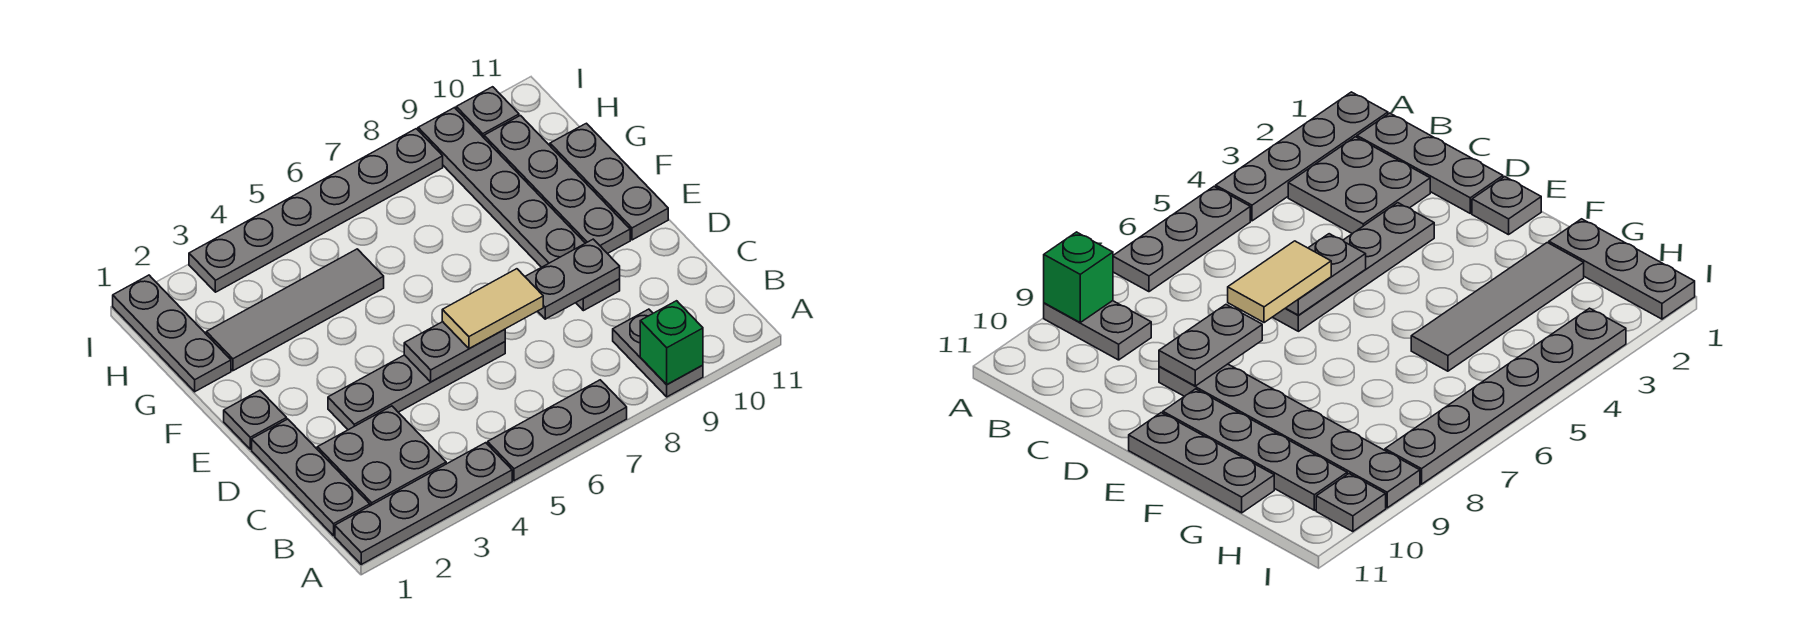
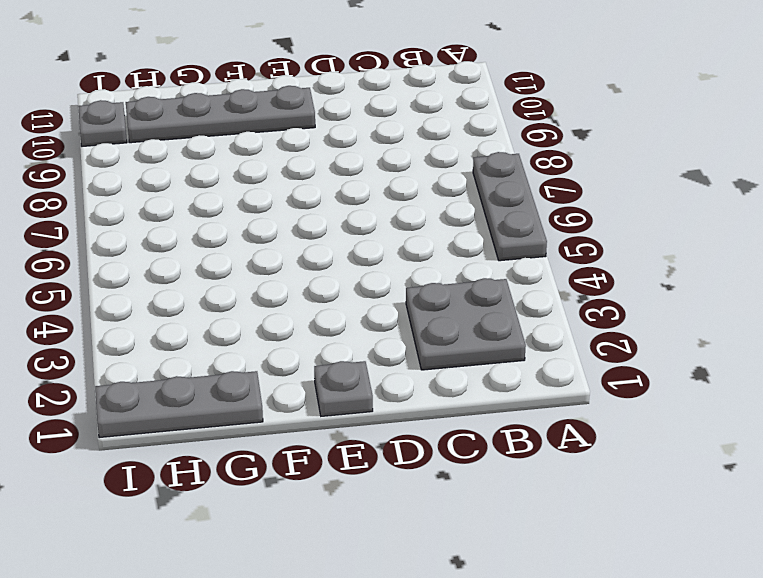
none -> grey plate A1:A4 level 1
none -> grey plate A9:B9 level 1
none -> grey plate B1:D1 level 1

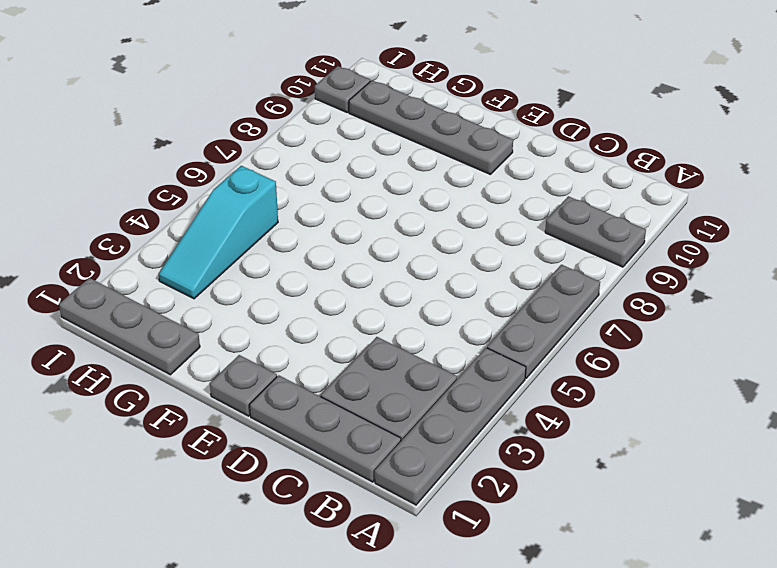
cyan slope H3:H5 level 1 top 5 -> none
none -> grey plate D3:D6 level 1
none -> grey plate D9:I9 level 1
none -> grey plate E11:G11 level 1

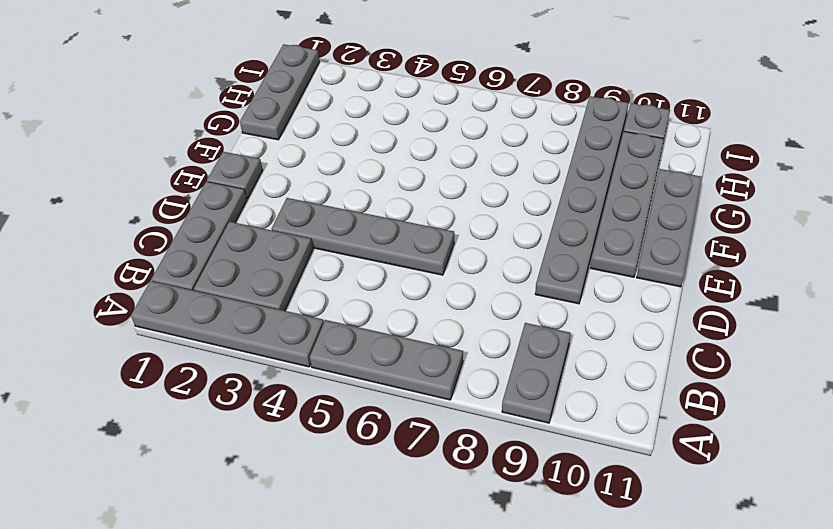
none -> grey tile G2:G5 level 1
none -> grey plate I3:I8 level 1
none -> green brick A9 level 2

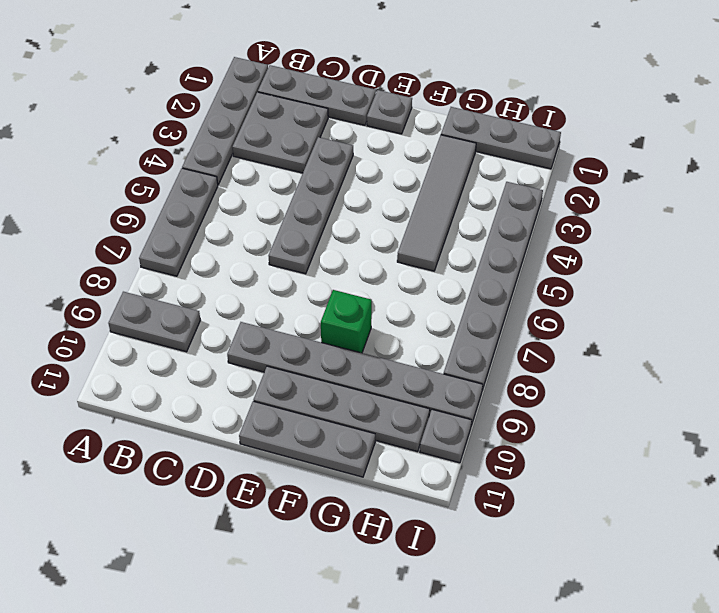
green brick F8 level 1 -> green brick A9 level 2
none -> grey plate D5:D6 level 2
none -> grey plate D8:D9 level 2
none -> tan tile D6:D7 level 3

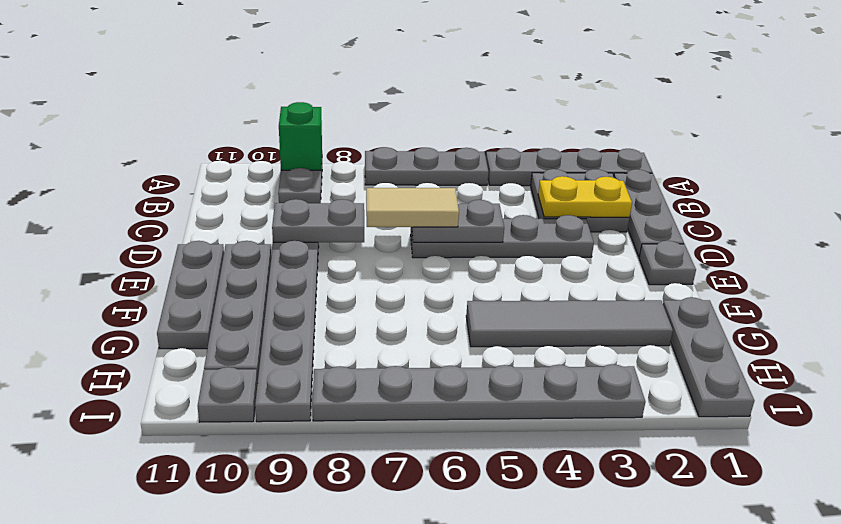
yellow plate C2:C3 level 2 -> none

